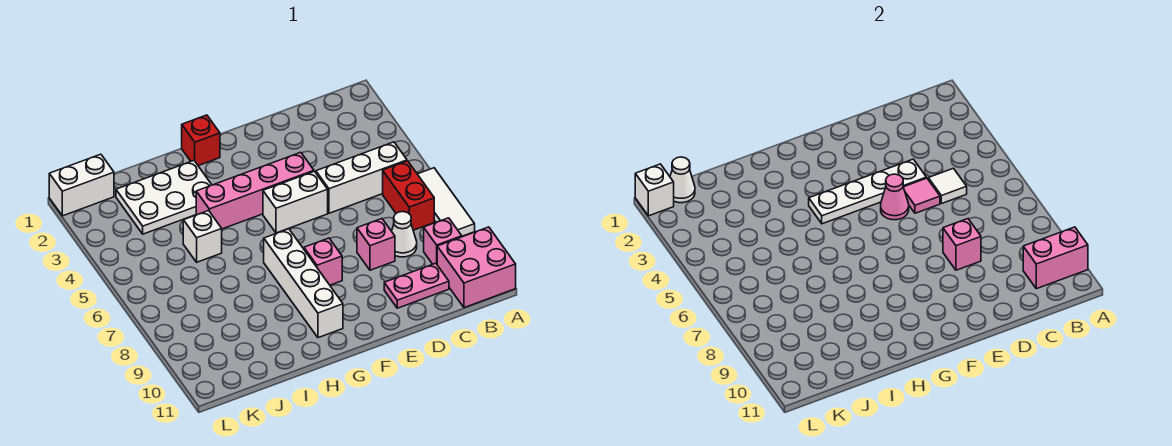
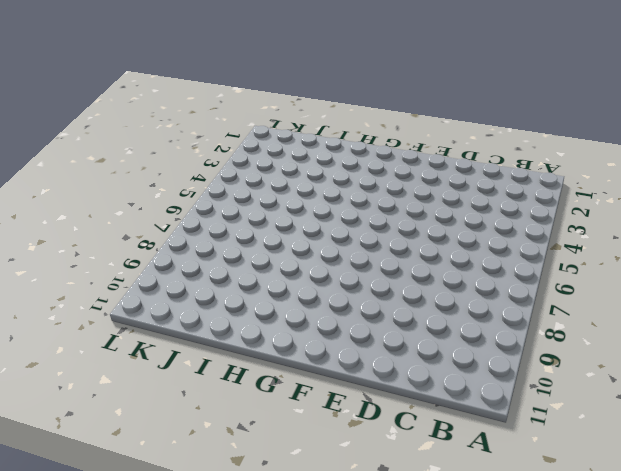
none -> white tile A6:A8 level 1
none -> pink brick A10:B11 level 1
none -> white brick B5:D5 level 1

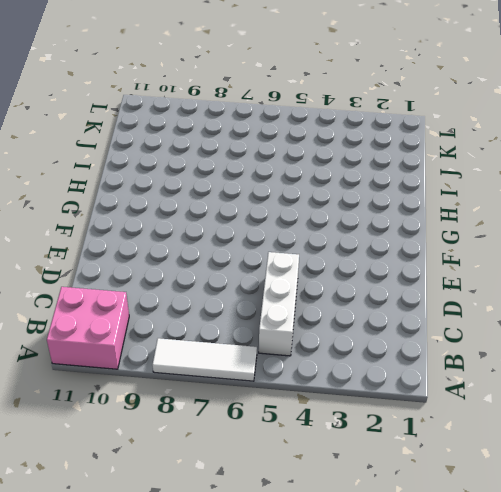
none -> red brick B6:B7 level 1
none -> pink brick B9 level 1
none -> white cone C8 level 1

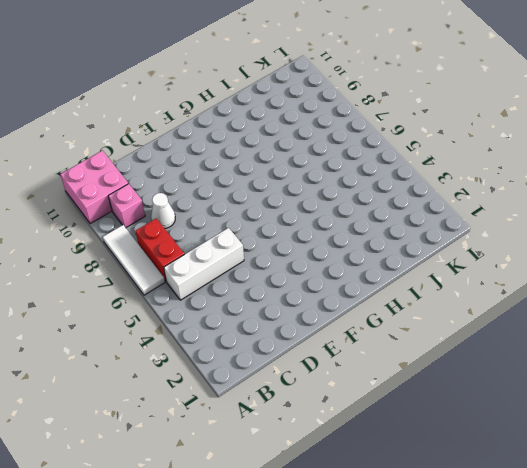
none -> pink plate C10:D10 level 1
none -> pink brick D8 level 1
none -> pink brick E4:H4 level 1

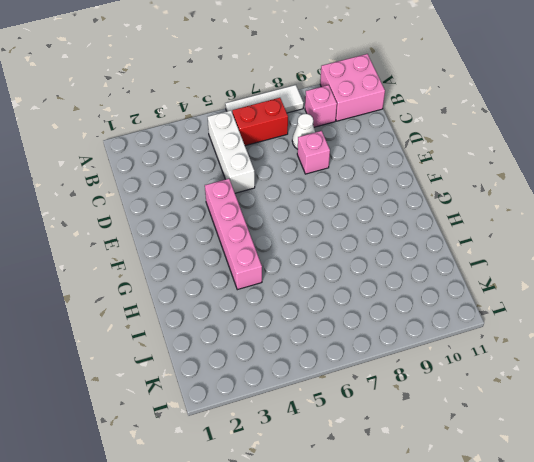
none -> pink plate C10:D10 level 1
none -> white brick E5:F5 level 1
none -> pink brick F8 level 1

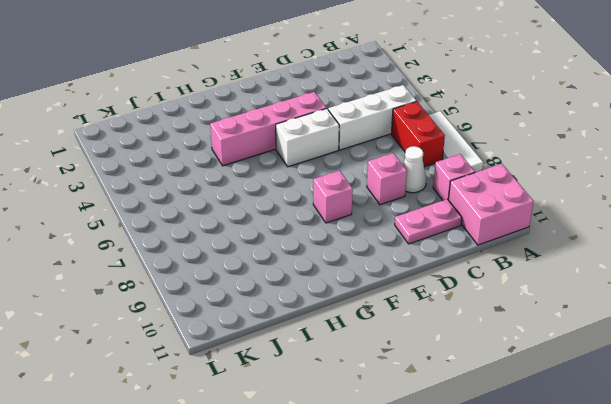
none -> red brick G1 level 1
none -> white brick G7:G10 level 1
none -> white plate H2:J3 level 1

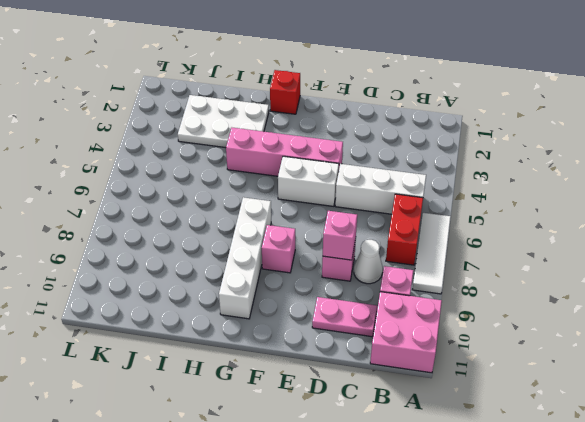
none -> white brick I5 level 1
none -> white brick K1:L1 level 1
none -> pink brick A10:B10 level 2

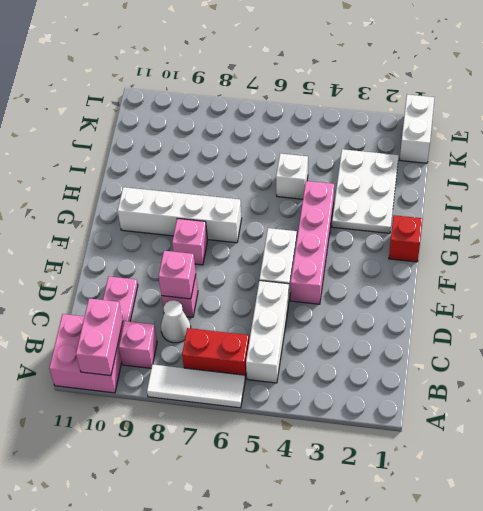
none -> white tile C5 level 2
none -> white plate D4:G4 level 2
none -> pink tile D5 level 2

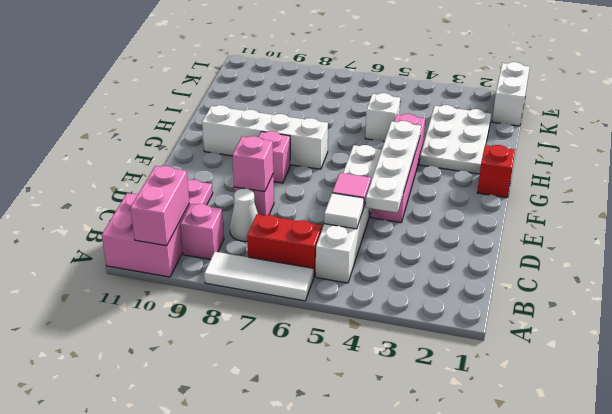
none -> pink cone E5 level 2
none -> white cone K1 level 2
none -> white brick L1 level 2

